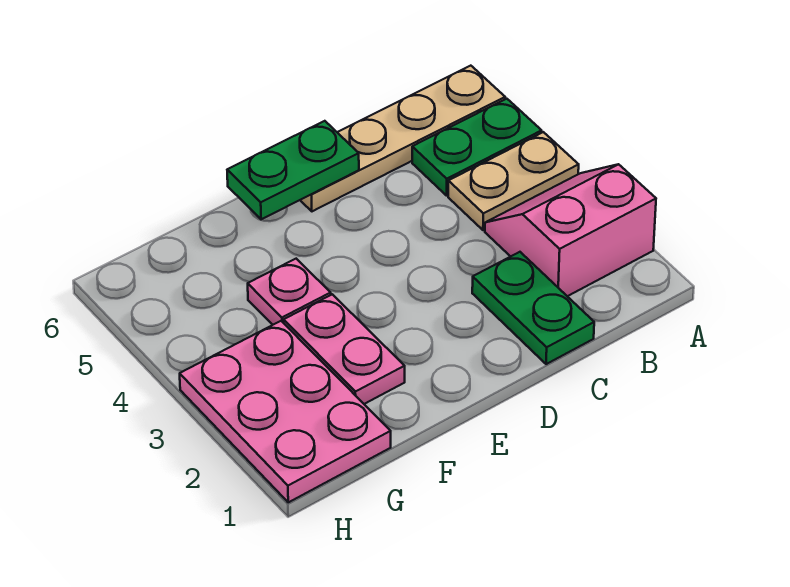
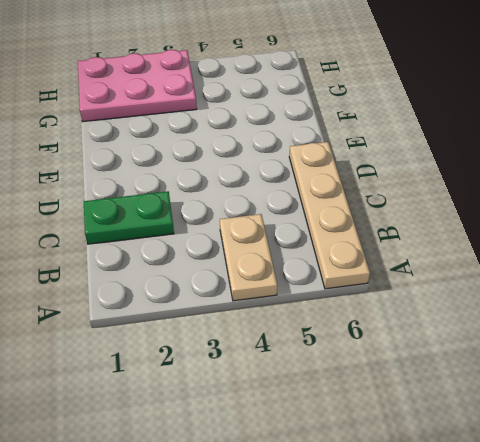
none -> pink slope A2:B3 level 1 top 2
none -> green plate A5:B5 level 1

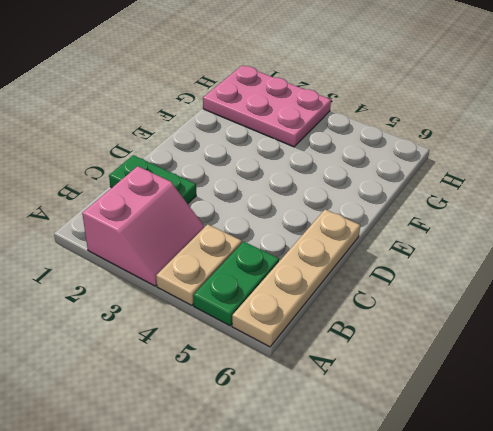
none -> pink plate F2:F3 level 1
none -> pink plate F4 level 1

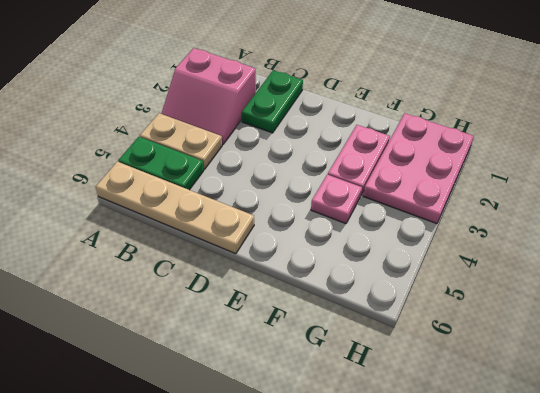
none -> green plate D6:E6 level 2

